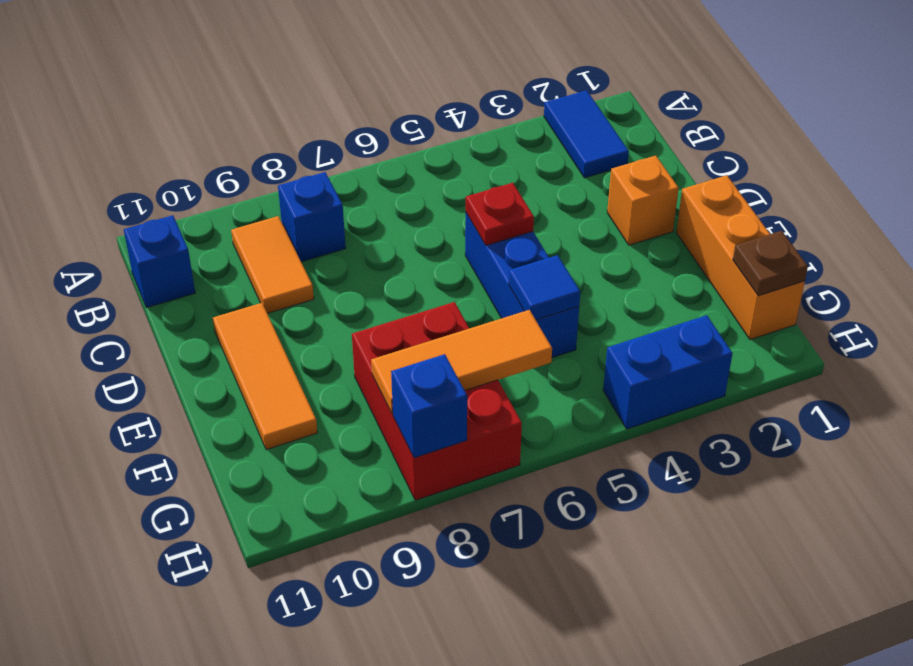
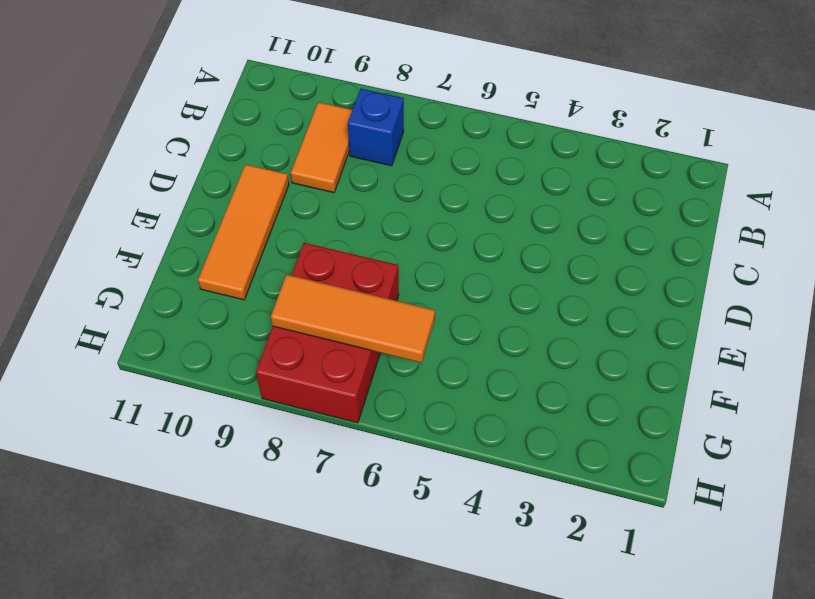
none -> blue tile A2:B2 level 1
none -> blue brick B11 level 1
none -> orange brick D2 level 1

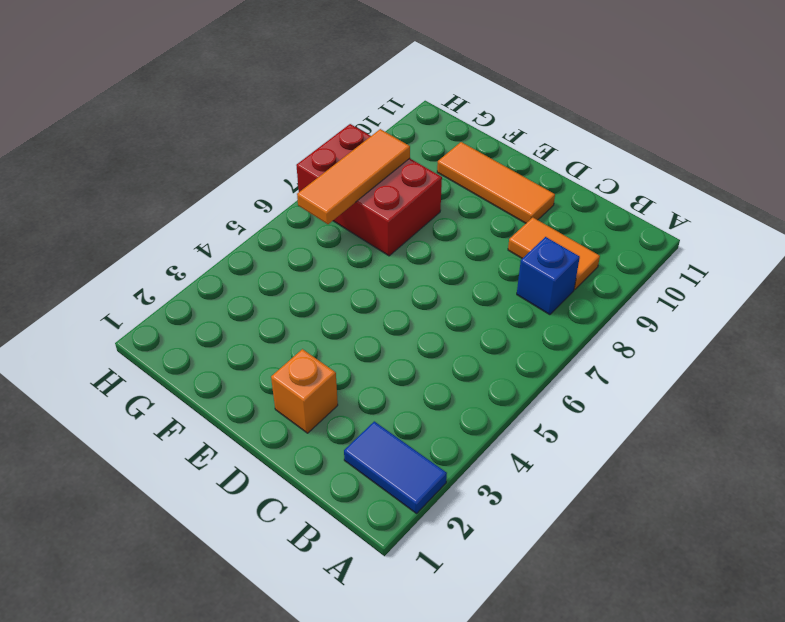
none -> blue brick B11 level 1
none -> blue brick D5:F5 level 1
none -> orange brick E1:G1 level 1

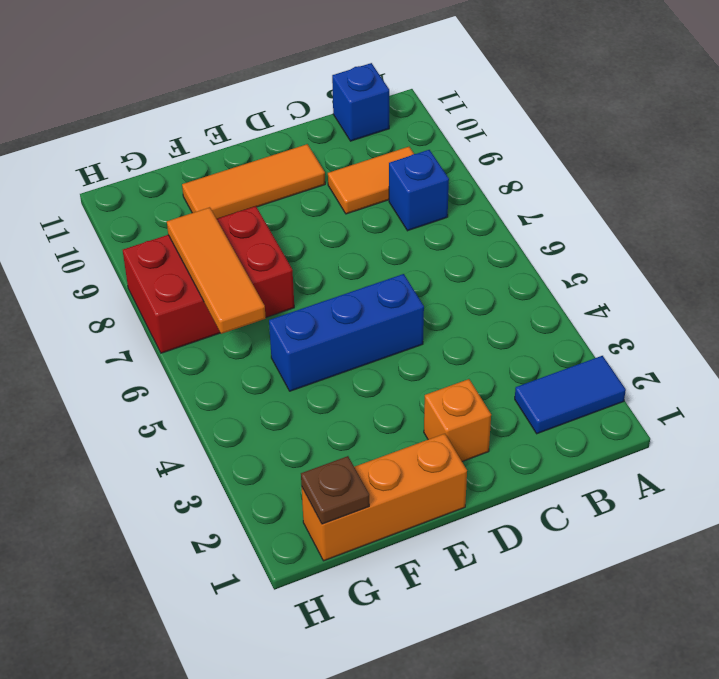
none -> blue brick H3:H4 level 1
none -> red plate D5 level 2
none -> blue tile F5 level 2

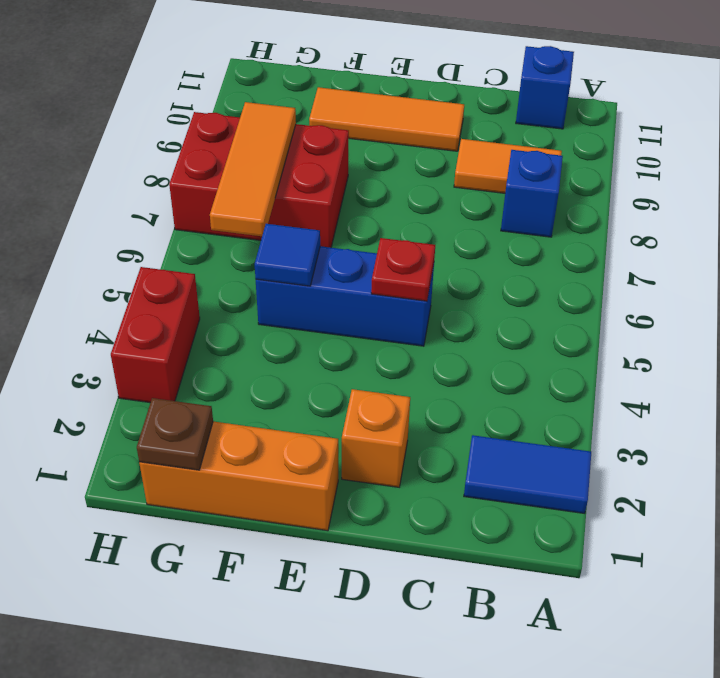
red brick H3:H4 level 1 -> blue brick H3:H4 level 1
none -> blue brick H8 level 2

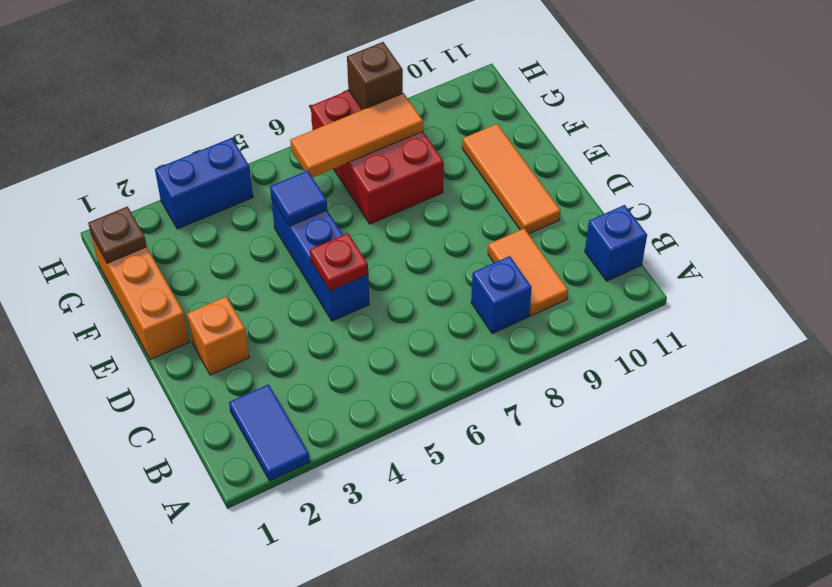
brown brick H8 level 2 -> blue brick H8 level 2

